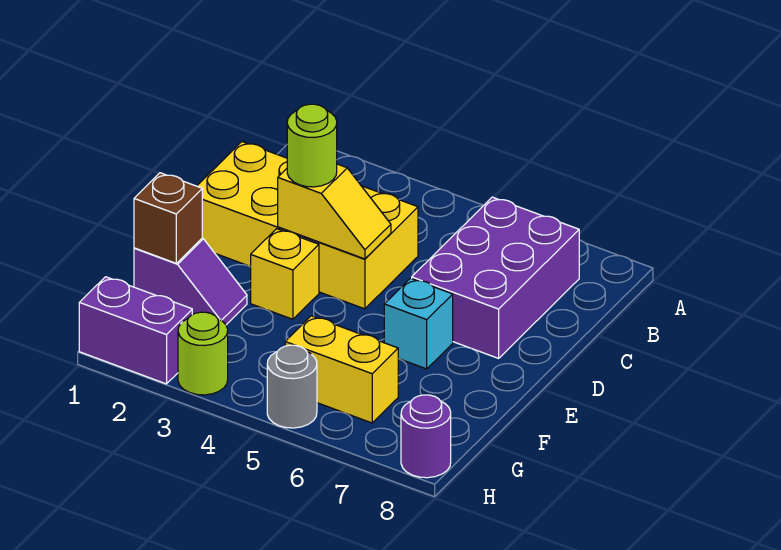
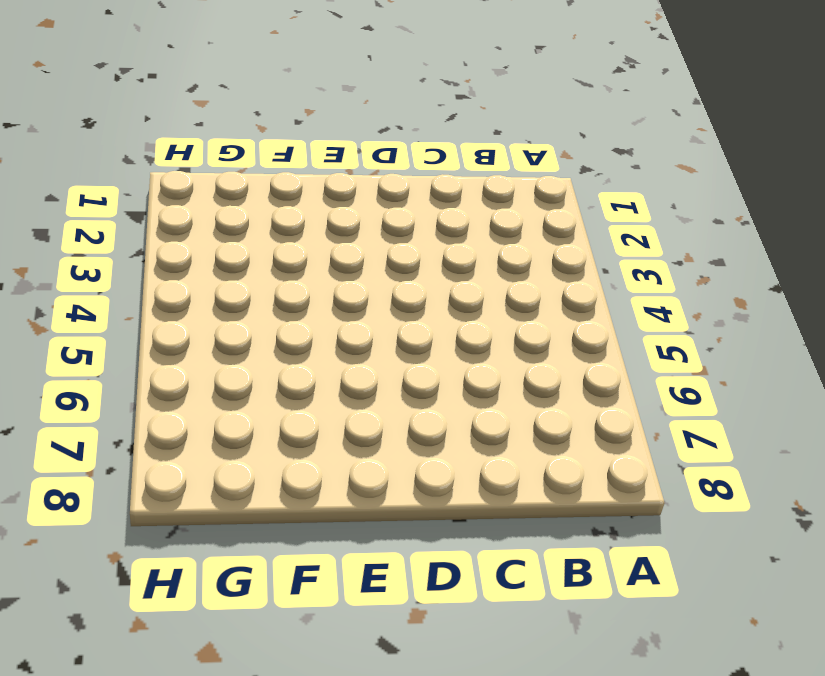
none -> purple brick B6:D7 level 1
none -> yellow brick C1:D4 level 1
none -> yellow brick E3 level 1

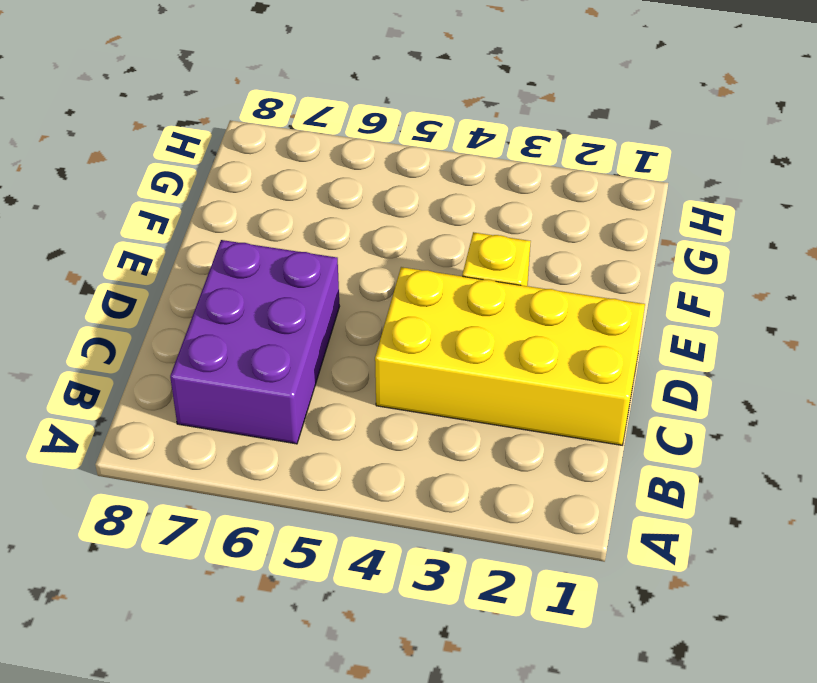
none -> cyan brick E6 level 1
none -> purple slope F1:F2 level 1 top 1
none -> yellow brick G5:G6 level 1

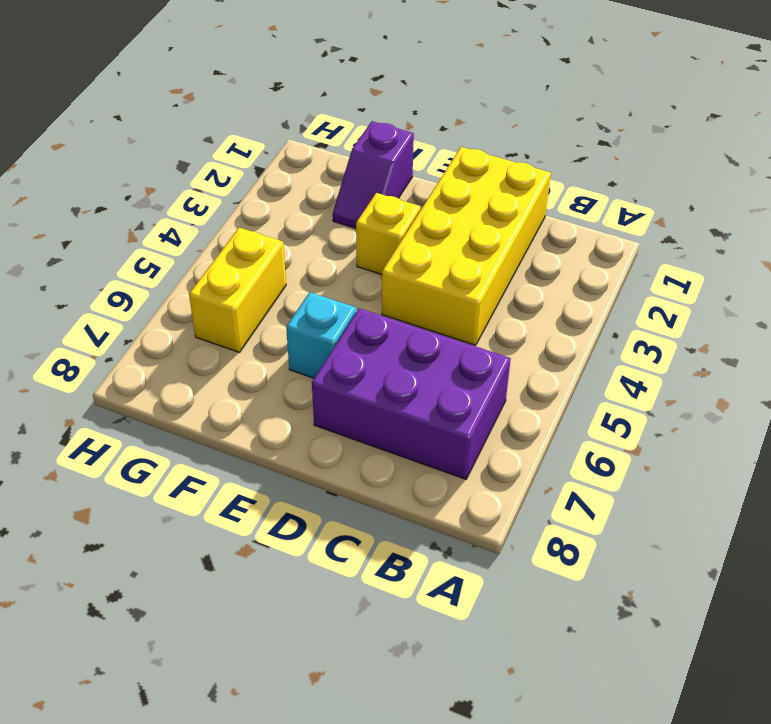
none -> purple brick H1:H2 level 1
none -> lime round brick H3 level 1
none -> grey round brick H5 level 1

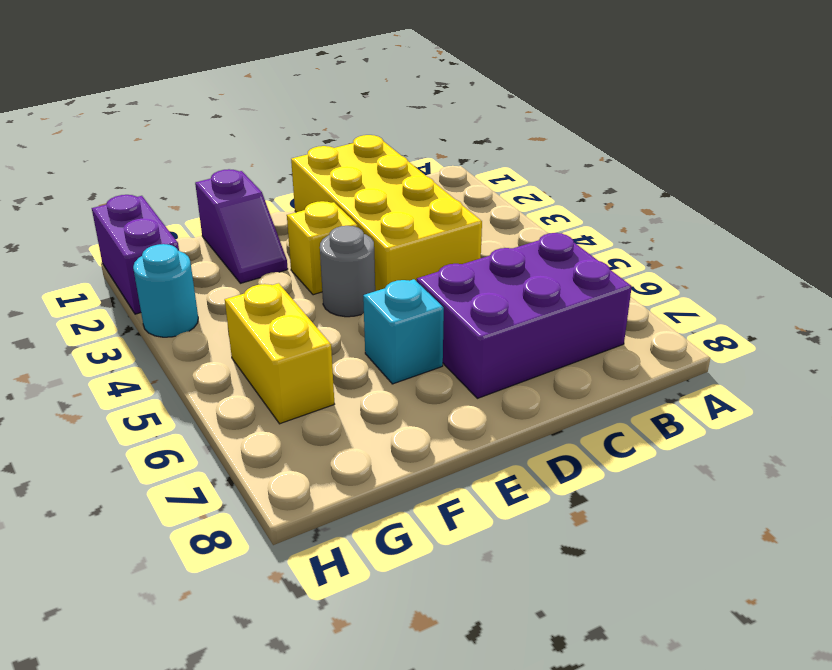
grey round brick E4 level 1 -> grey round brick H5 level 1
cyan round brick H3 level 1 -> lime round brick H3 level 1
none -> purple round brick H8 level 1
none -> yellow slope D3:D4 level 2 top 3
none -> brown brick F1 level 2

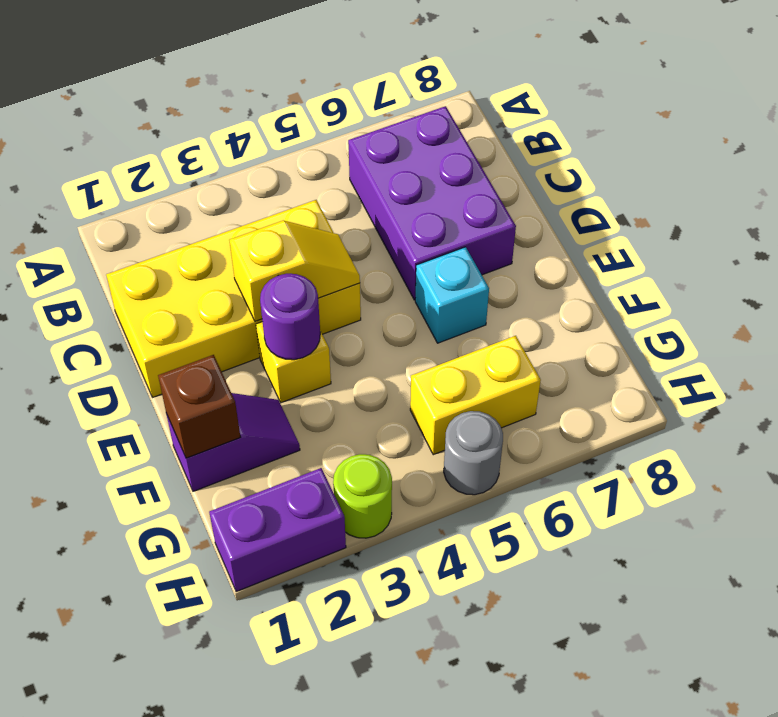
purple round brick E3 level 2 -> purple round brick H8 level 1
none -> lime round brick D3 level 3

